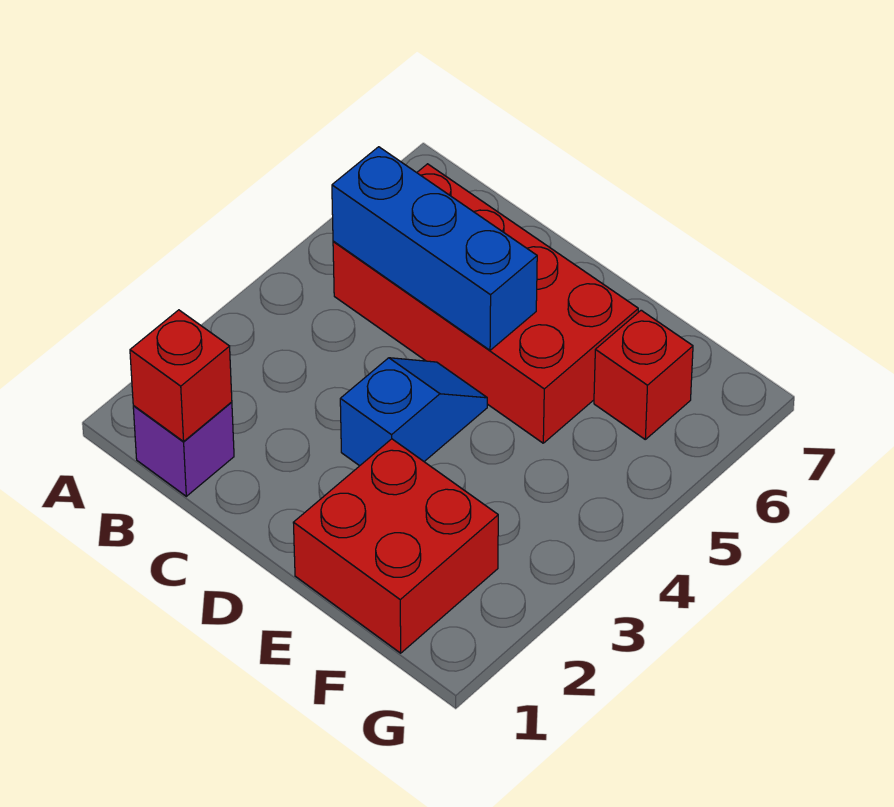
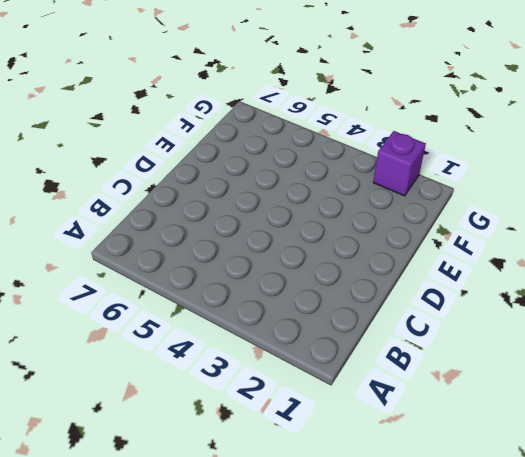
purple brick G2 level 1 -> purple brick B1 level 1
none -> red brick B5:E6 level 1
none -> blue slope D3:D4 level 1 top 3

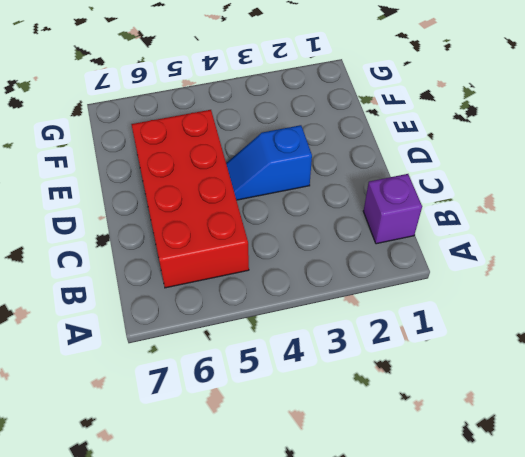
none -> red brick E1:F2 level 1
none -> red brick F6 level 1

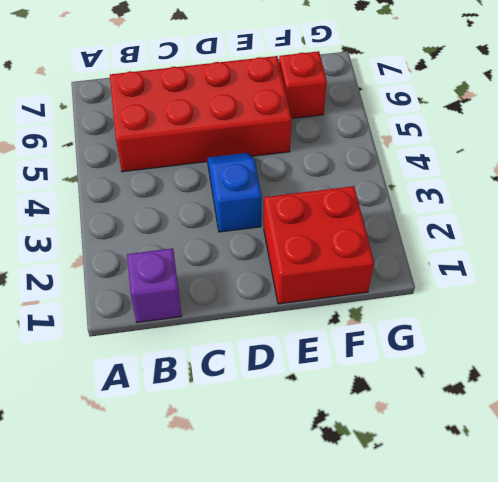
none -> red brick B1 level 2
none -> blue brick B5:D5 level 2

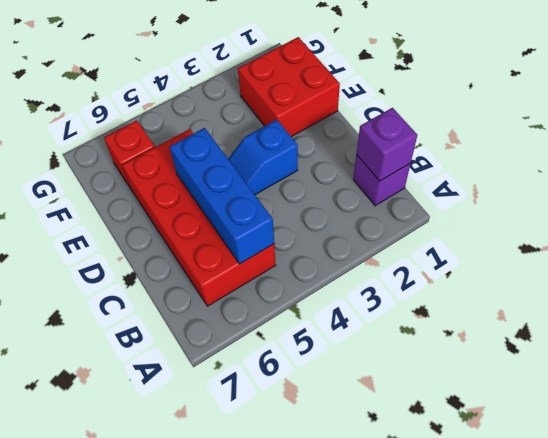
purple brick B1 level 2 -> red brick B1 level 2

